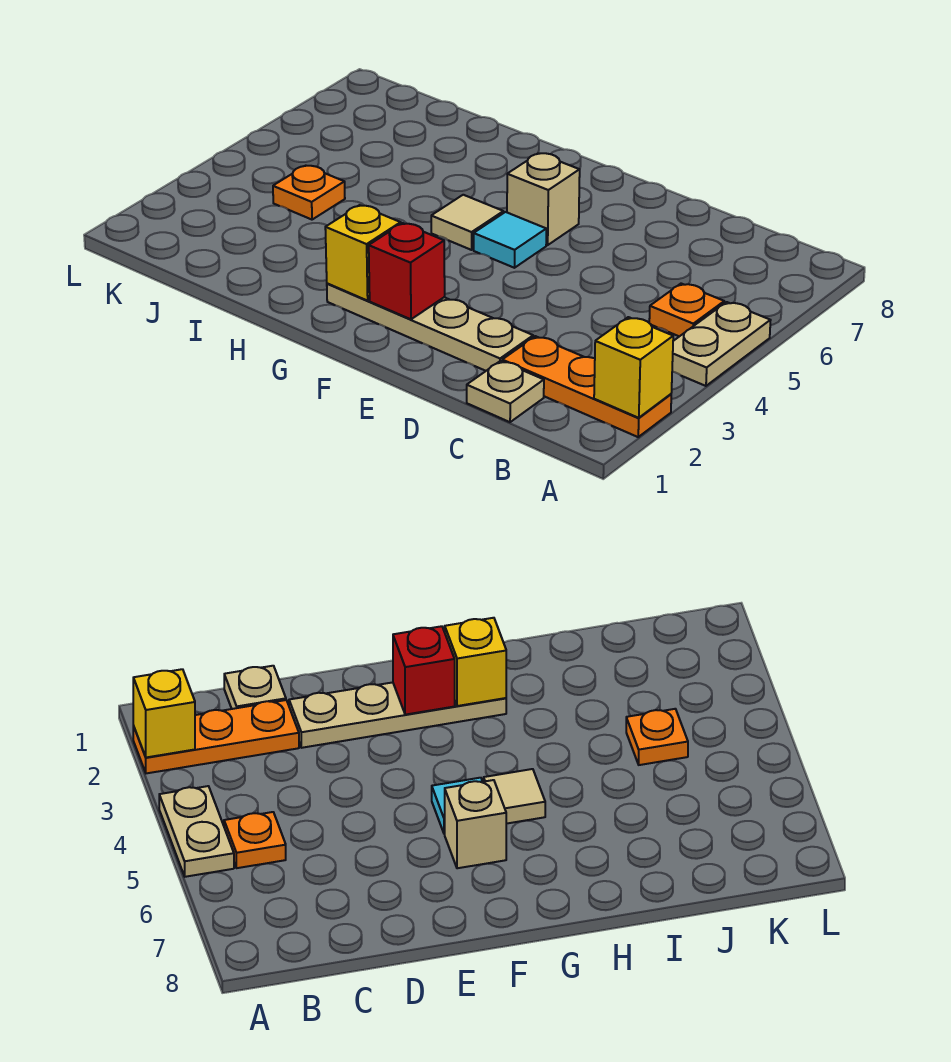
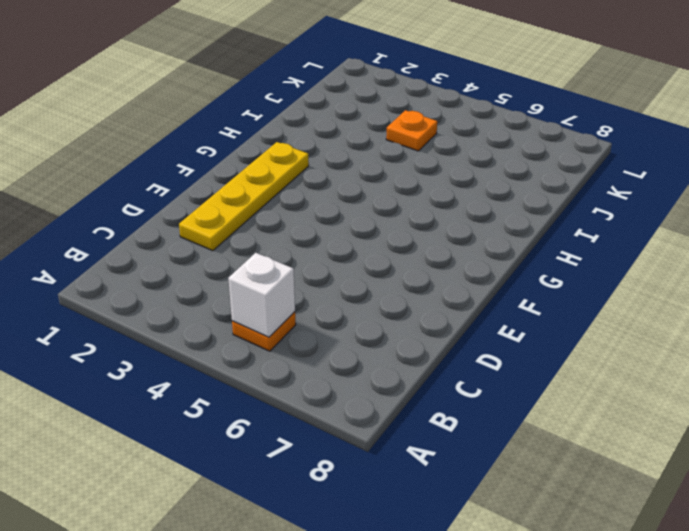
white brick B5 level 2 -> none
yellow plate D2:G2 level 1 -> tan plate D2:G2 level 1
none -> orange plate A2:C2 level 1
none -> tan plate A4:A5 level 1
none -> tan plate C1 level 1

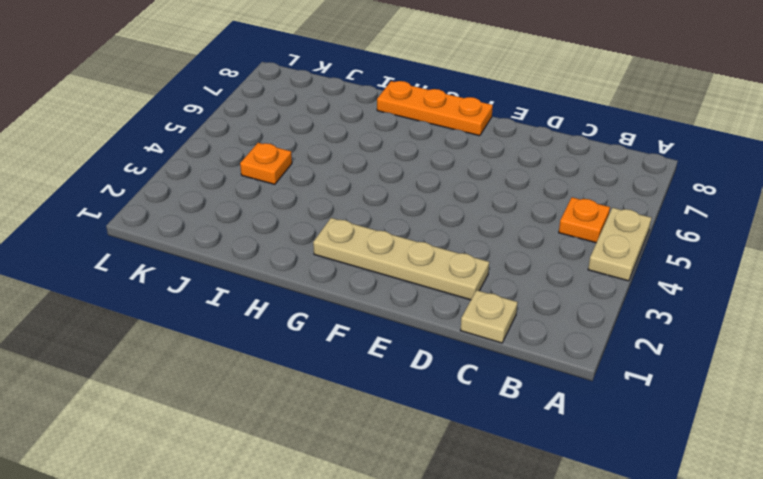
orange plate F8:H8 level 1 -> orange plate A2:C2 level 1
none -> cyan tile F5 level 1
none -> tan brick F6 level 1
none -> tan tile G5 level 1

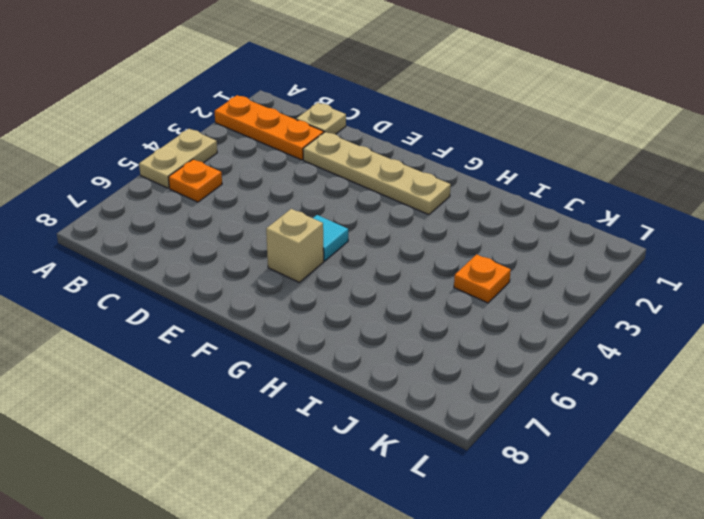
none -> tan tile G5 level 1
none -> yellow brick A2 level 2
none -> red brick F2 level 2

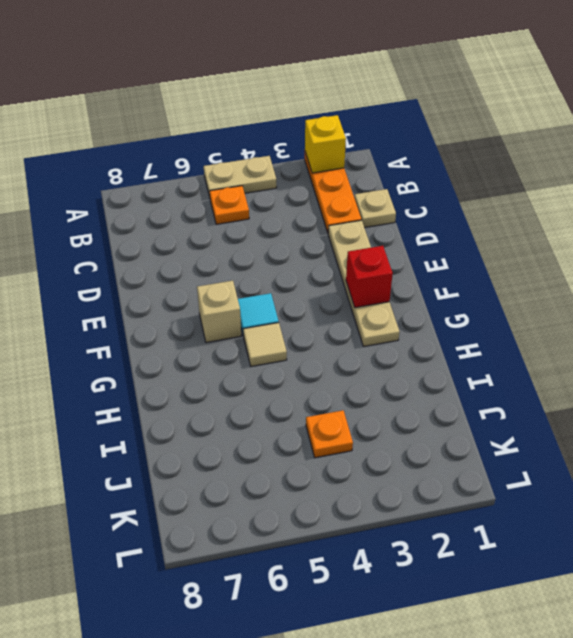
none -> yellow brick G2 level 2

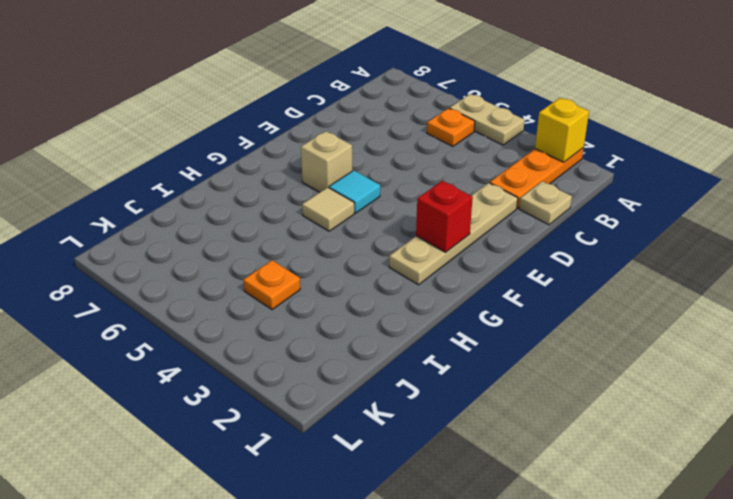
none -> yellow brick G2 level 2

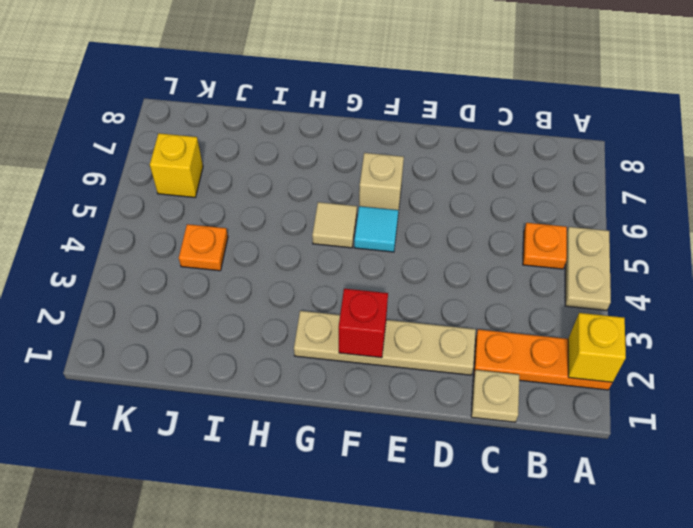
yellow brick K6 level 1 -> yellow brick G2 level 2

